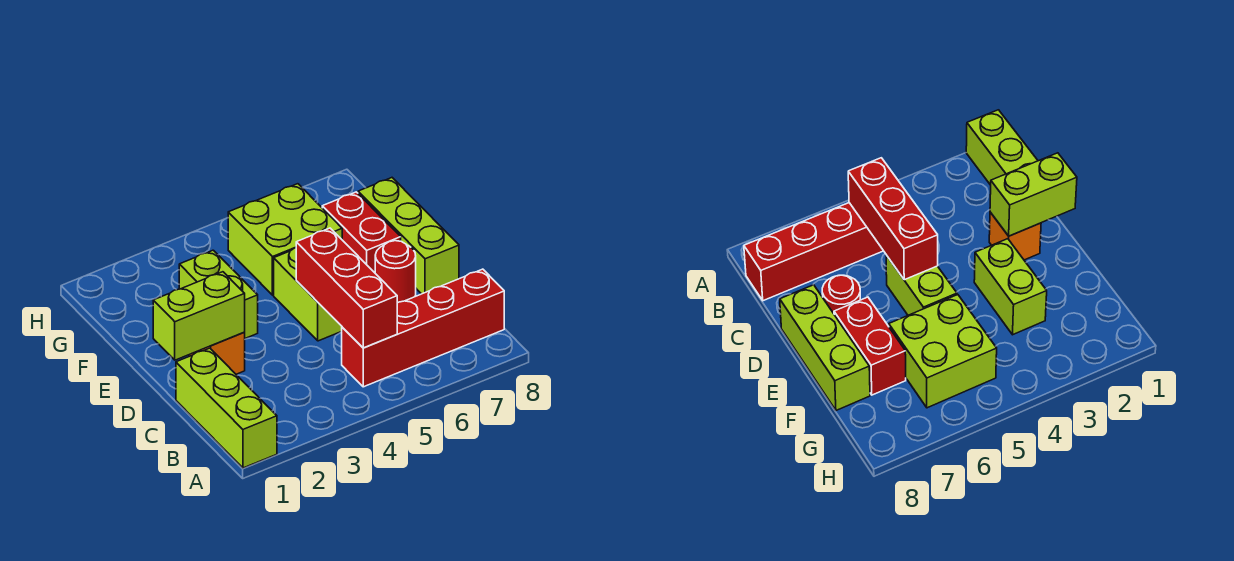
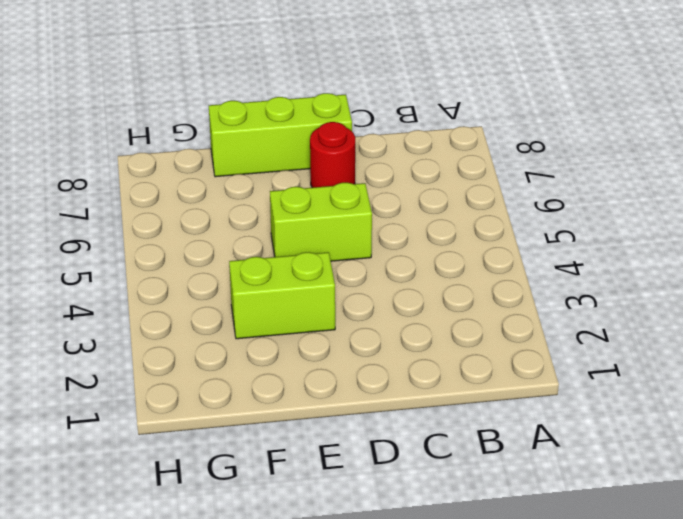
none -> lime brick A1:C1 level 1
none -> red brick B5:B8 level 1

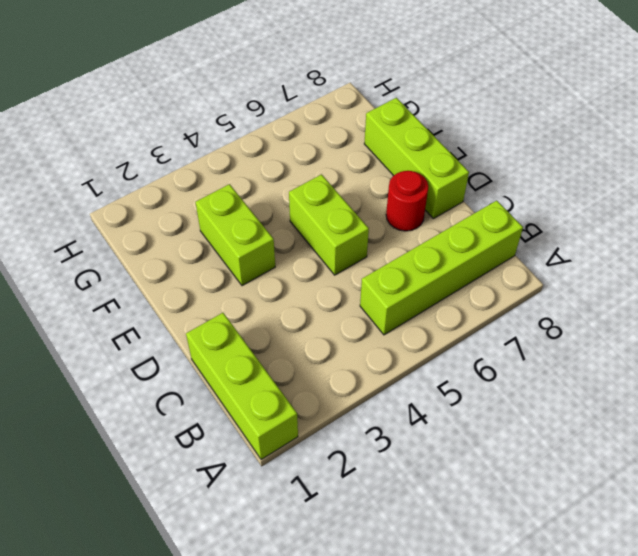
lime brick B5:B8 level 1 -> red brick B5:B8 level 1
none -> orange brick D2 level 1
none -> red brick E7:F7 level 1

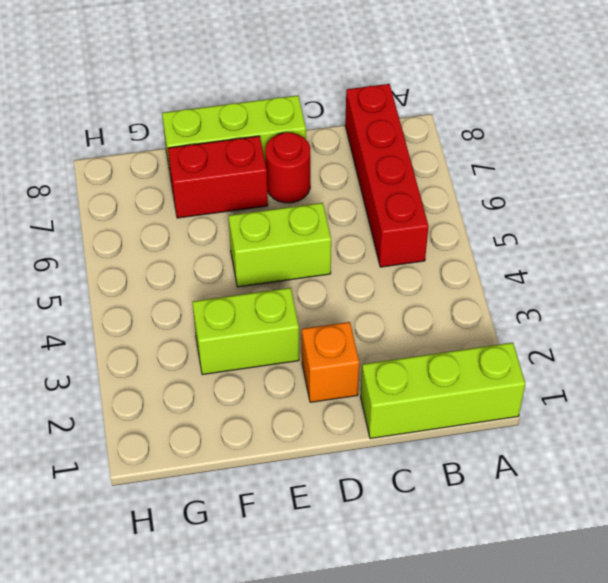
none -> lime brick F5:G6 level 1
none -> red brick B5:D5 level 2

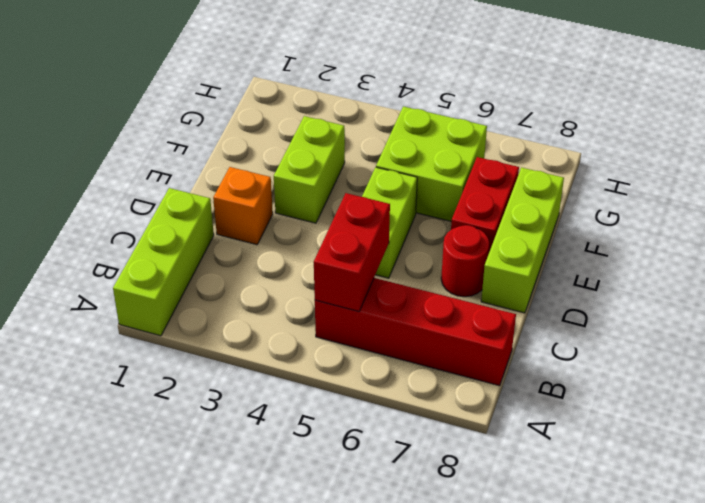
red brick B5:C5 level 2 -> red brick B5:D5 level 2
none -> lime brick D1:D2 level 2

